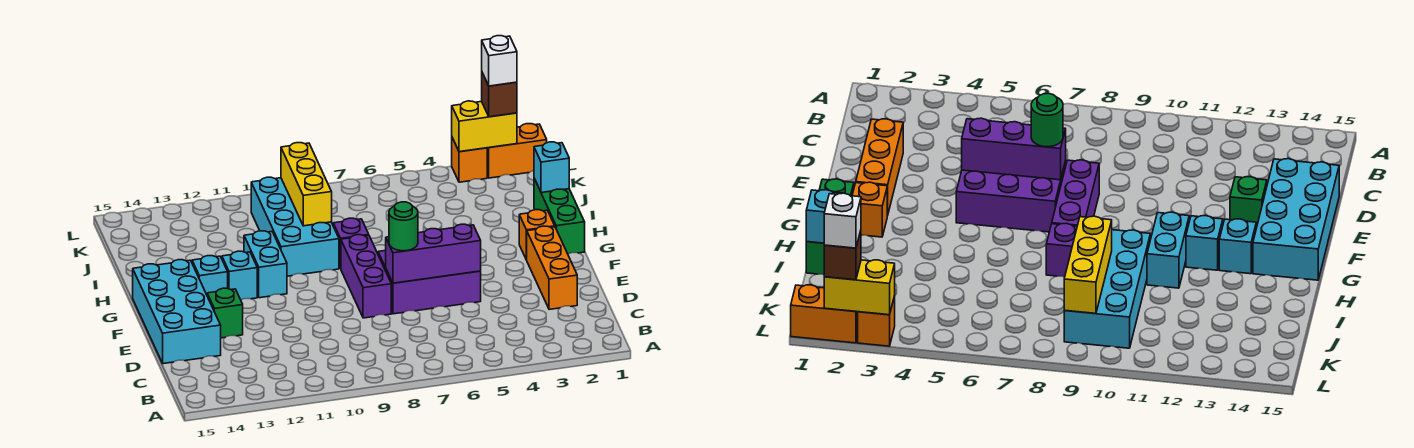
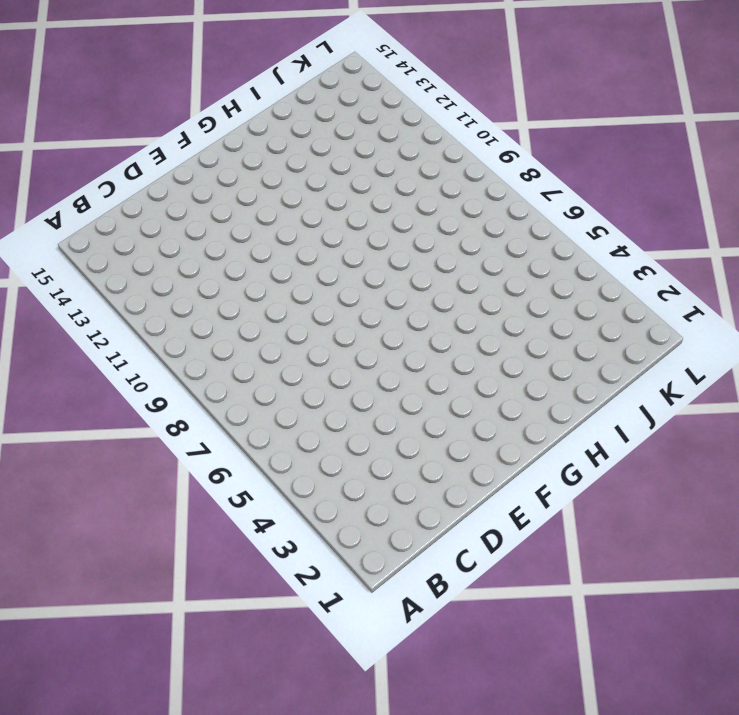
none -> orange brick D2:F2 level 1
none -> cyan brick D14:G15 level 1
none -> purple brick E5:F7 level 1

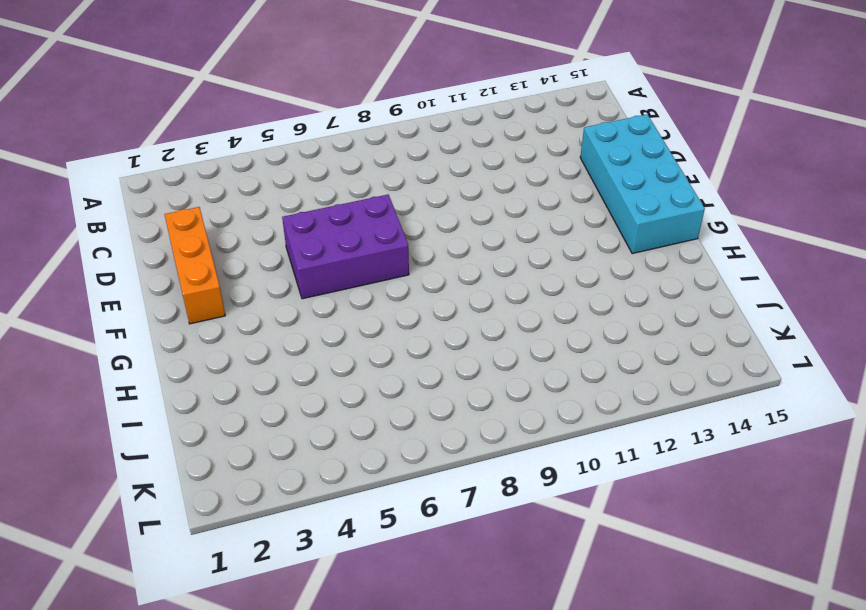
none -> purple brick E8:G8 level 1
none -> green brick E13 level 1
none -> green brick G1:I1 level 1

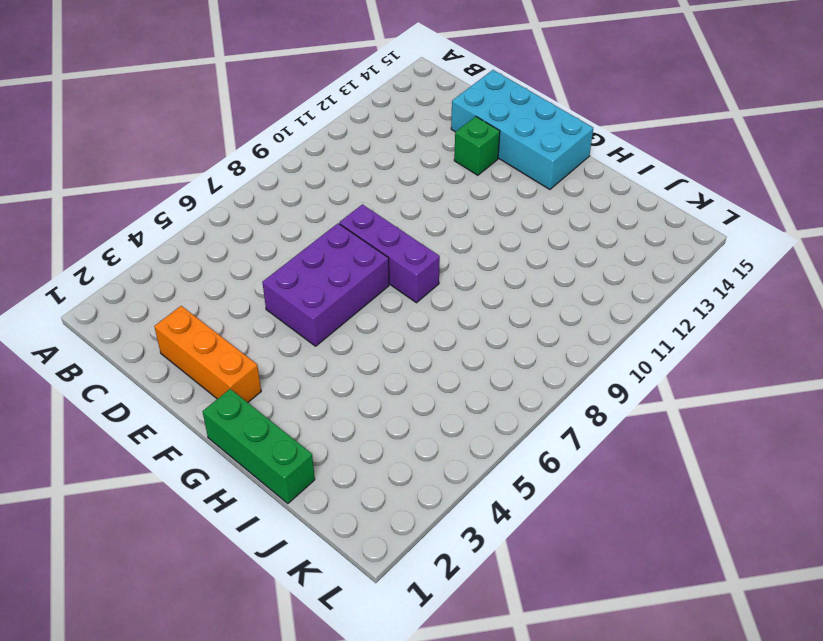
none -> orange brick G2 level 1
none -> cyan brick G11:H11 level 1
none -> cyan brick G12 level 1

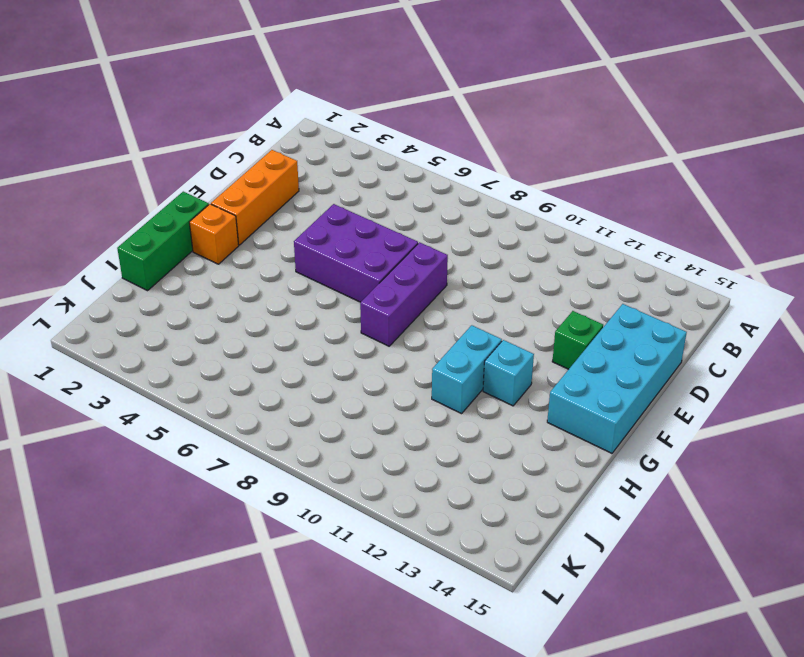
none -> cyan brick G13 level 1
none -> purple brick H8 level 1
none -> cyan brick H9:K10 level 1

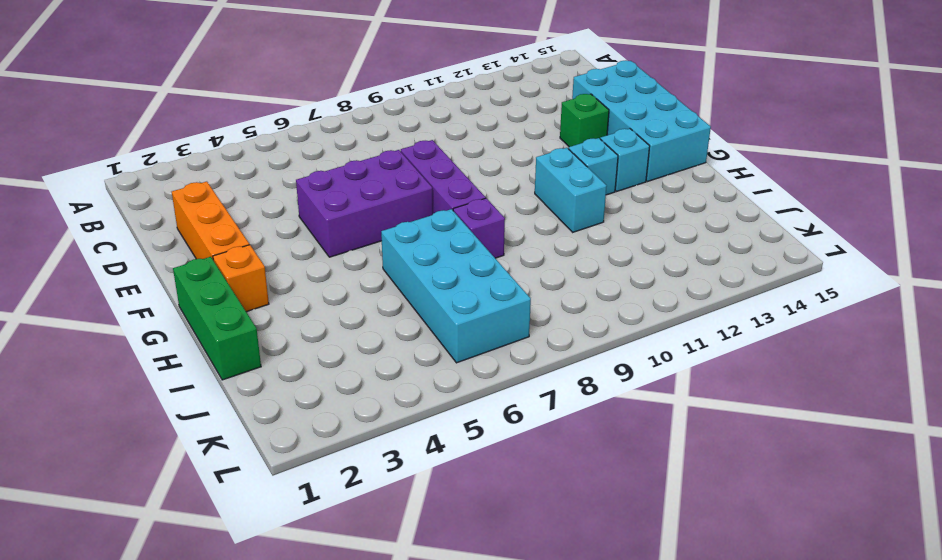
cyan brick H6:K7 level 1 -> cyan brick H9:K10 level 1
none -> orange brick L1:L2 level 1
none -> orange brick L3 level 1
none -> purple brick E5:E7 level 2

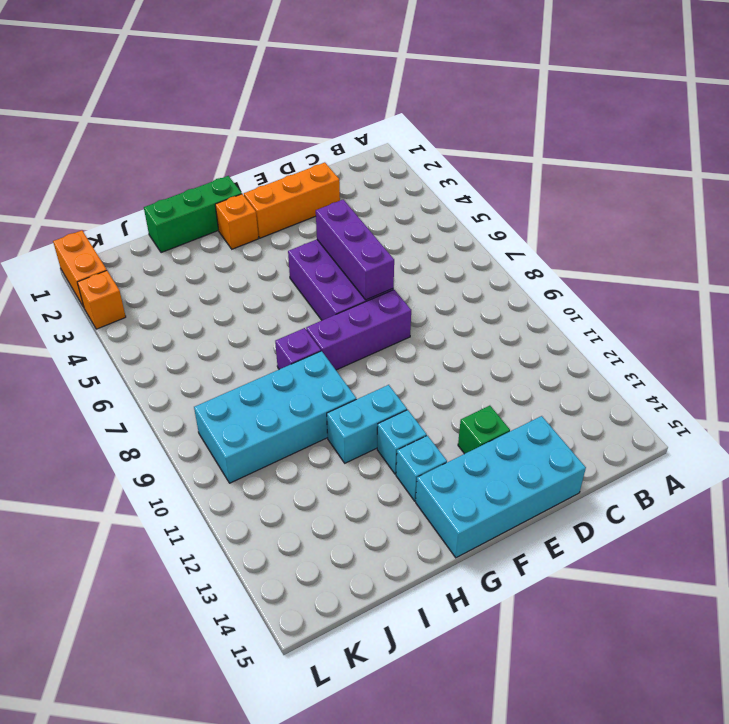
none -> cyan brick I1 level 2
none -> yellow brick I9:K9 level 2
none -> yellow brick L2:L3 level 2

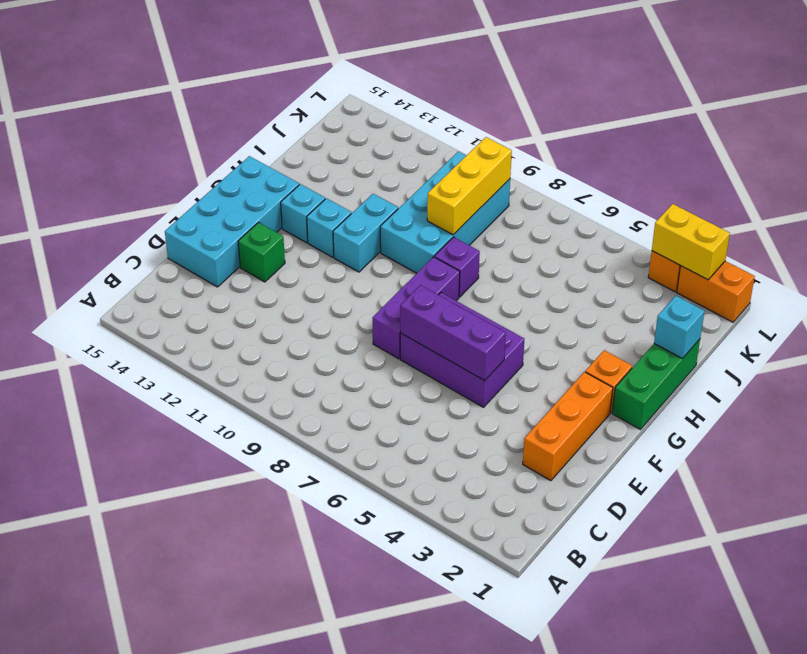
none -> green round brick E7 level 3
none -> brown brick L2 level 3
none -> white brick L2 level 4

